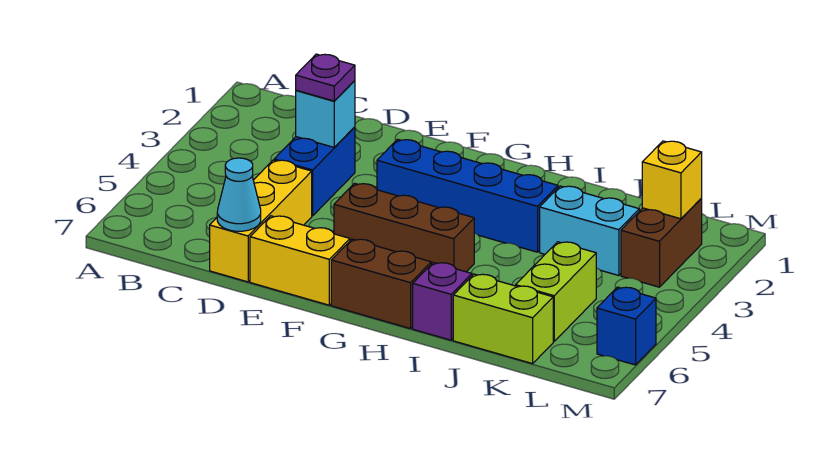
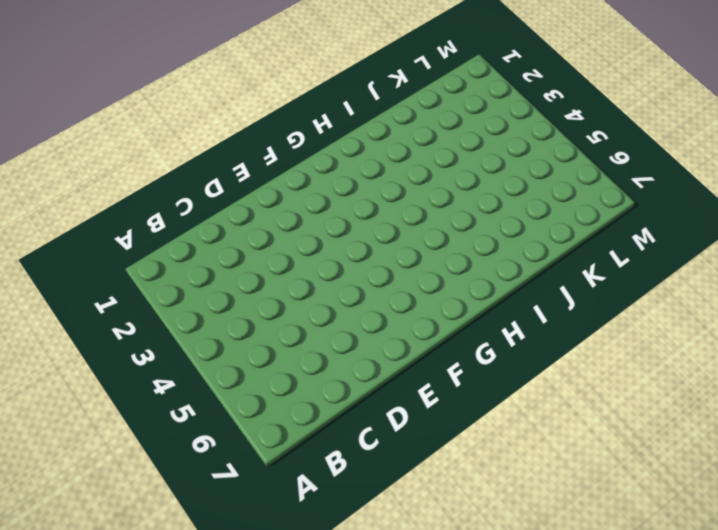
none -> blue brick D3:D4 level 1
none -> yellow brick D5:D7 level 1
none -> yellow brick E7:F7 level 1

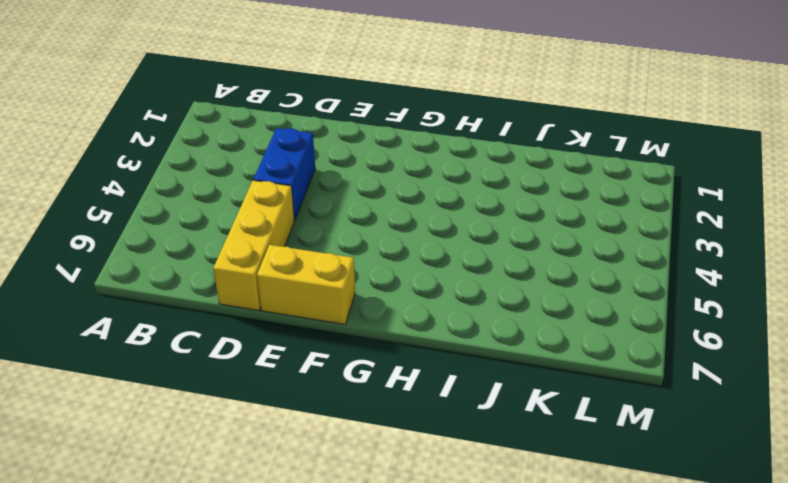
none -> blue brick F3:I3 level 1
none -> brown brick F5:H5 level 1
none -> brown brick G7:H7 level 1

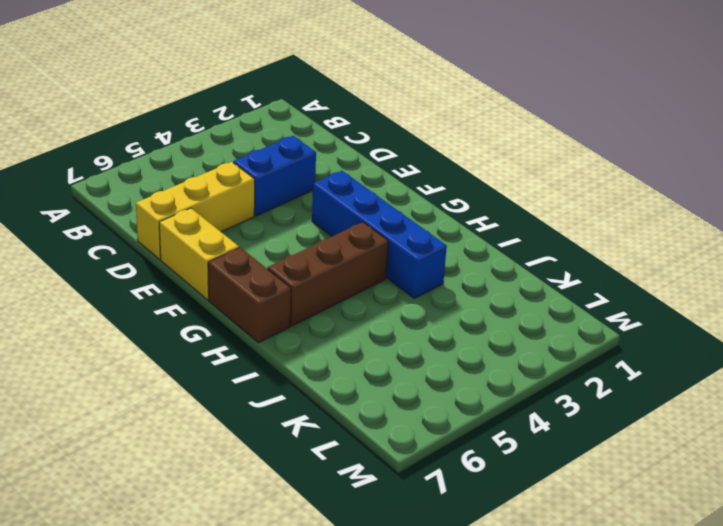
brown brick H4:H6 level 1 -> brown brick F5:H5 level 1
none -> purple brick I7 level 1
none -> cyan brick J3:K3 level 1
none -> lime brick J7:K7 level 1

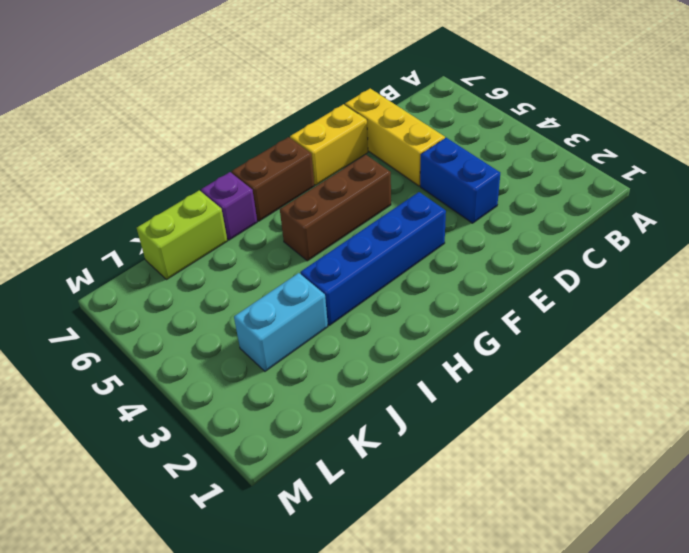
none -> lime brick K5:K6 level 1
none -> brown brick L2:L3 level 1
none -> blue brick M6 level 1

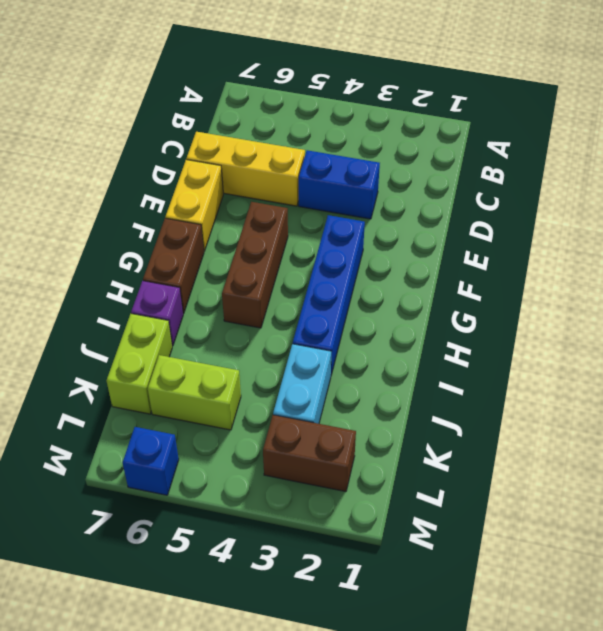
none -> cyan brick D3 level 2
none -> cyan cone D7 level 2
none -> yellow brick L2 level 2

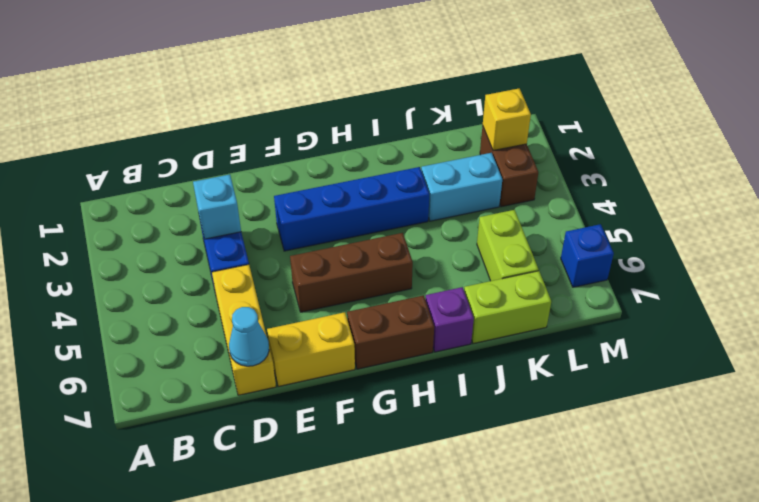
none -> purple plate D3 level 3

